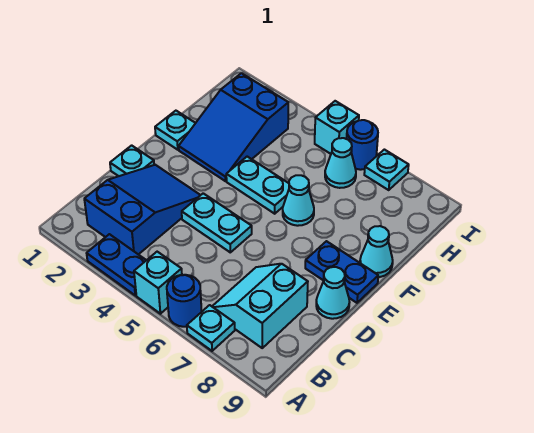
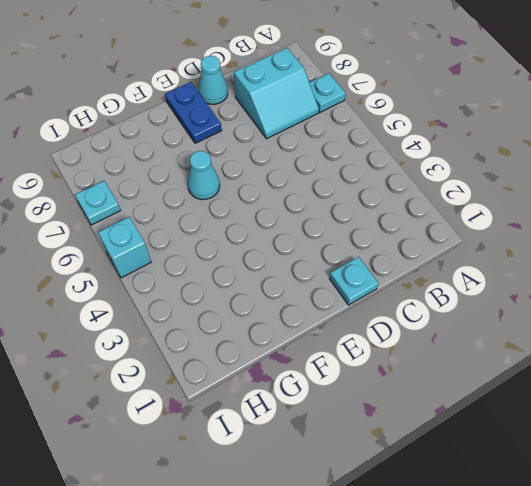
none -> blue plate A3:A4 level 1
none -> cyan brick A5 level 1
none -> blue round brick A6 level 1

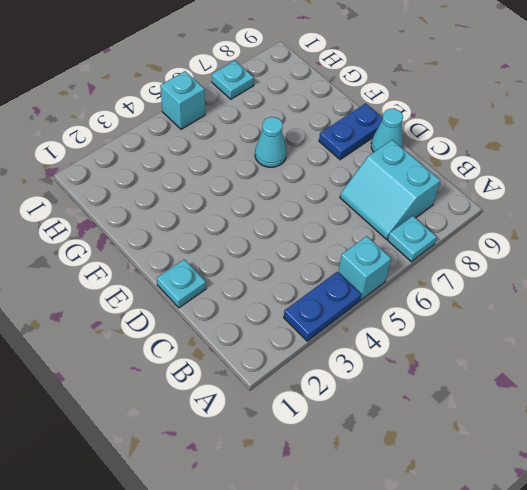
none -> blue round brick A6 level 1
none -> blue slope B2:D3 level 1 top B
none -> cyan plate D4:D5 level 1

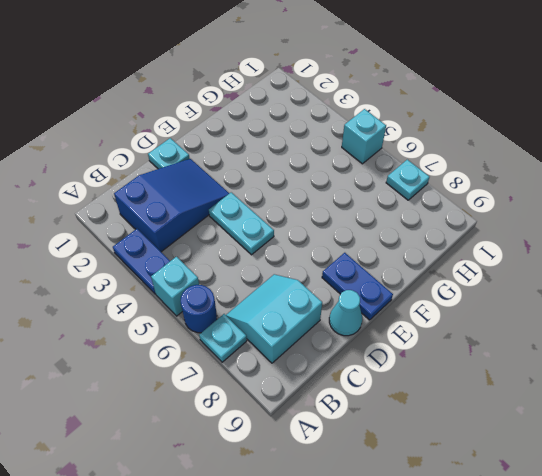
none -> cyan plate F1 level 1
none -> blue slope F2:H3 level 1 top H
none -> cyan plate F4:F5 level 1

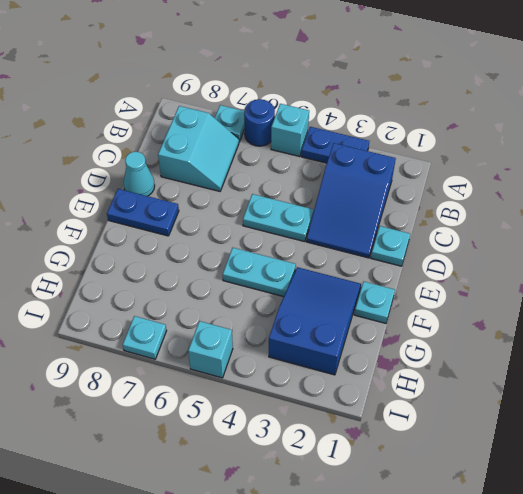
none -> cyan cone F6 level 1
none -> cyan cone F9 level 1
none -> cyan cone H6 level 1

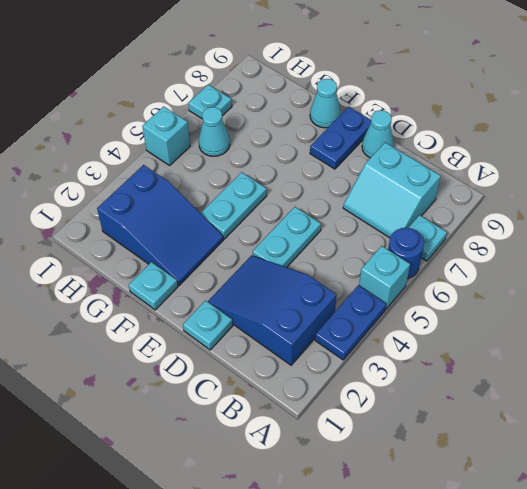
none -> cyan cone F6 level 1
none -> blue round brick I6 level 1

